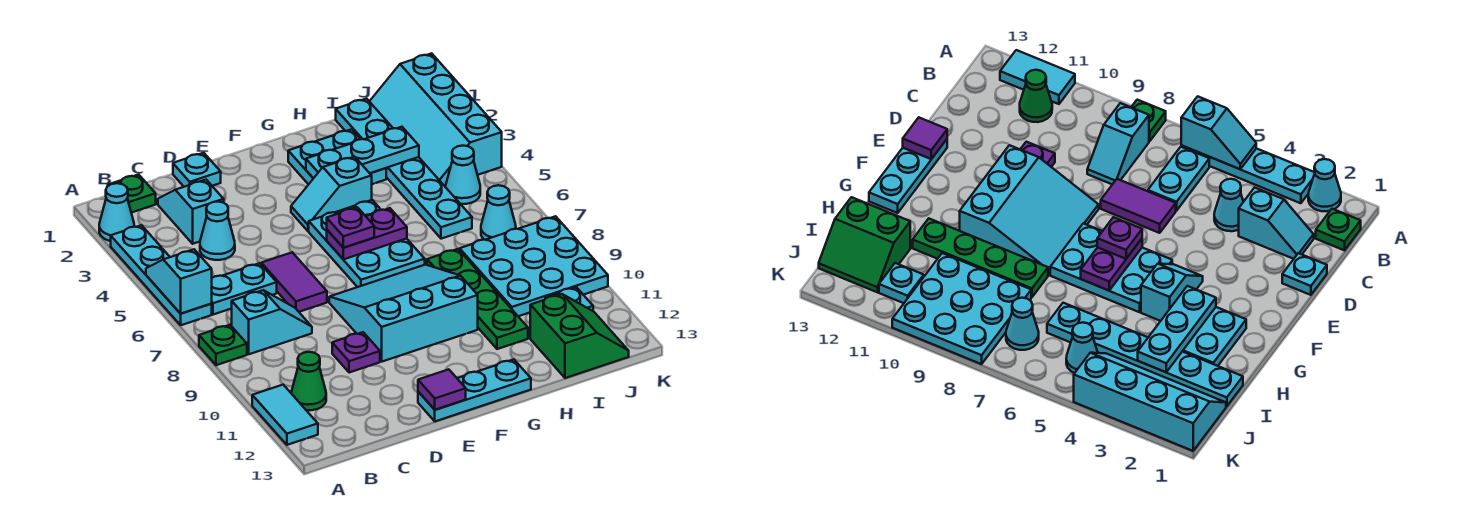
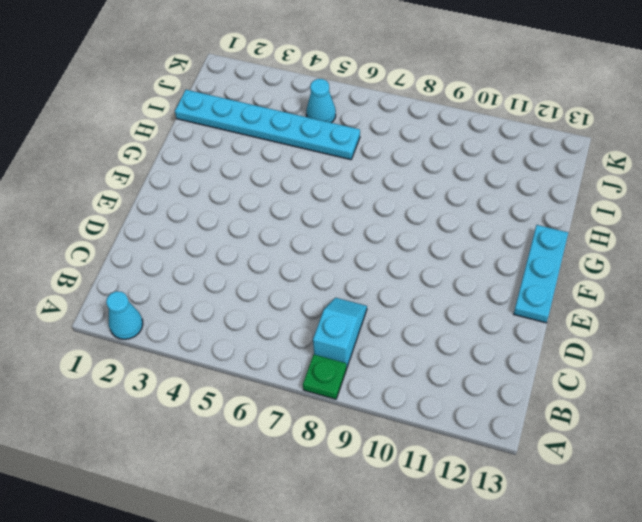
none -> cyan plate A3:A6 level 1
none -> cyan tile A11:A12 level 1
none -> green plate B1 level 1
none -> cyan plate B6:C6 level 1

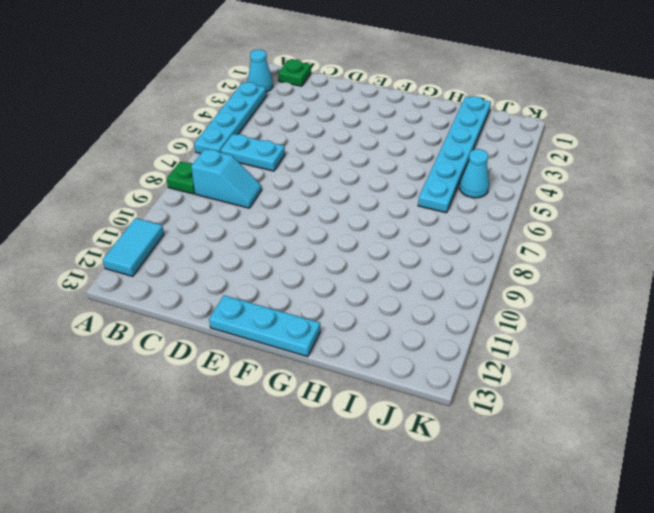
none -> green cone B11 level 1
none -> cyan slope C2:C3 level 1 top 3
none -> cyan cone C4 level 1
none -> cyan plate D1 level 1

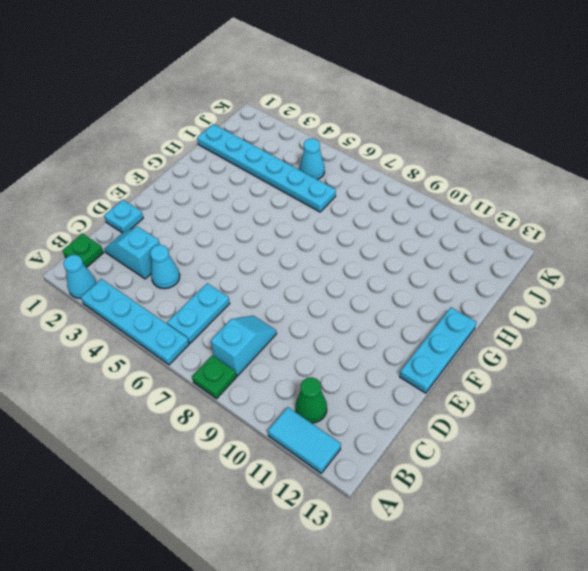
none -> purple tile D6:D7 level 1
none -> purple plate D10 level 1
none -> cyan slope E8:G10 level 1 top 10
none -> cyan slope F4:G4 level 1 top G

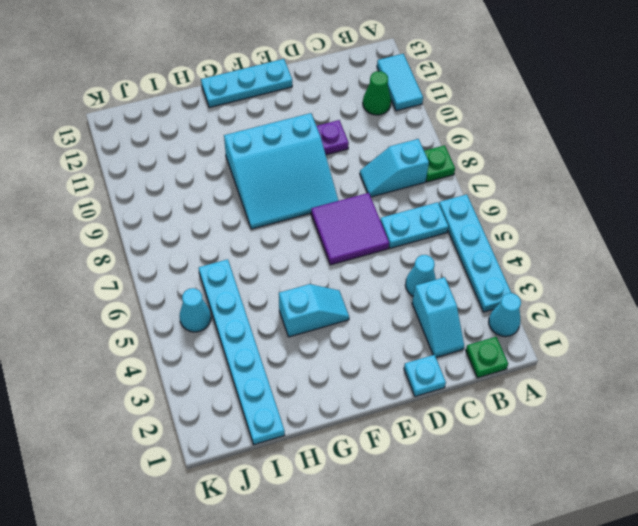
purple tile D6:E7 level 1 -> purple tile D6:D7 level 1
none -> cyan plate F5:G7 level 1
none -> cyan plate G2:H3 level 1
none -> green plate H8:H11 level 1
none -> cyan plate I8:K10 level 1

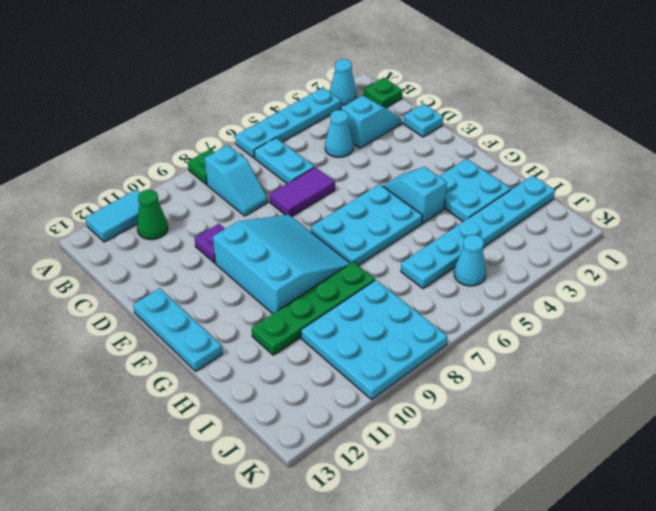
none -> green slope I12:J13 level 1 top I
none -> cyan slope J1:K4 level 1 top K
none -> cyan cone J7 level 1
none -> cyan plate J11 level 1

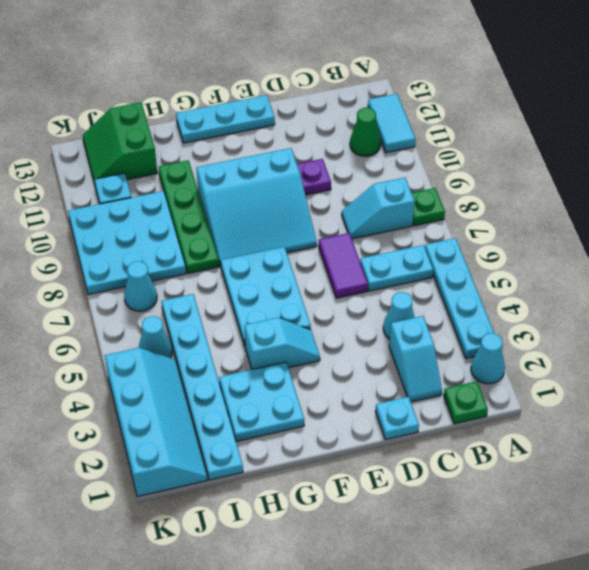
none -> cyan slope A5:A6 level 2 top 6
none -> purple tile E13 level 2
none -> purple plate F6:G6 level 2
none -> cyan plate G3:I3 level 2

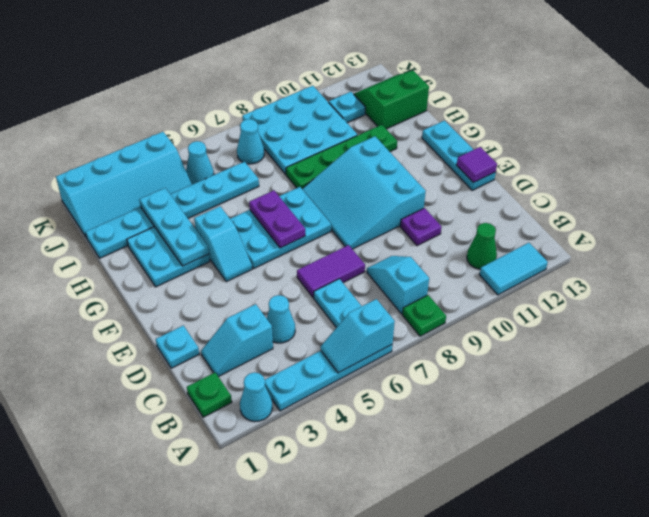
none -> purple plate F6 level 3

